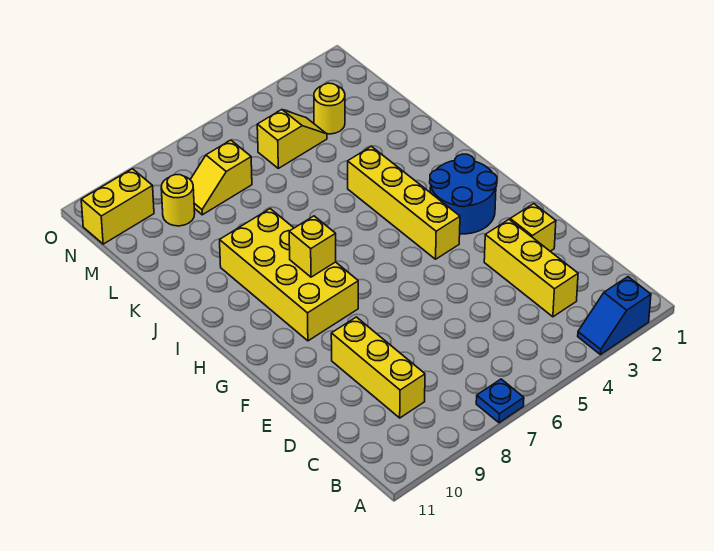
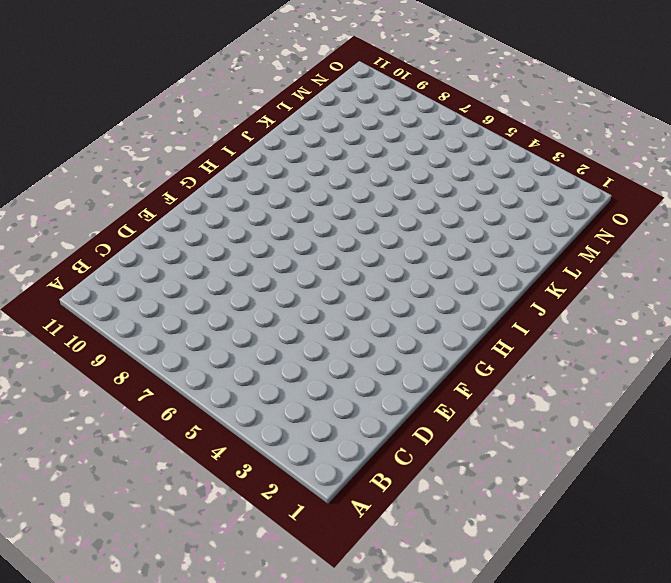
none -> blue slope A2:A3 level 1 top 2
none -> blue plate A7 level 1
none -> yellow brick C3:E3 level 1

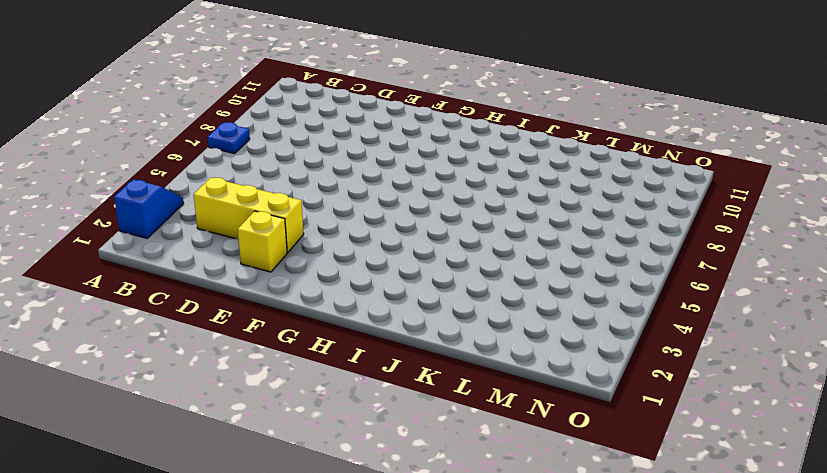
none -> yellow brick C9:E9 level 1
none -> blue round brick G2:H3 level 1
none -> yellow brick G4:J4 level 1

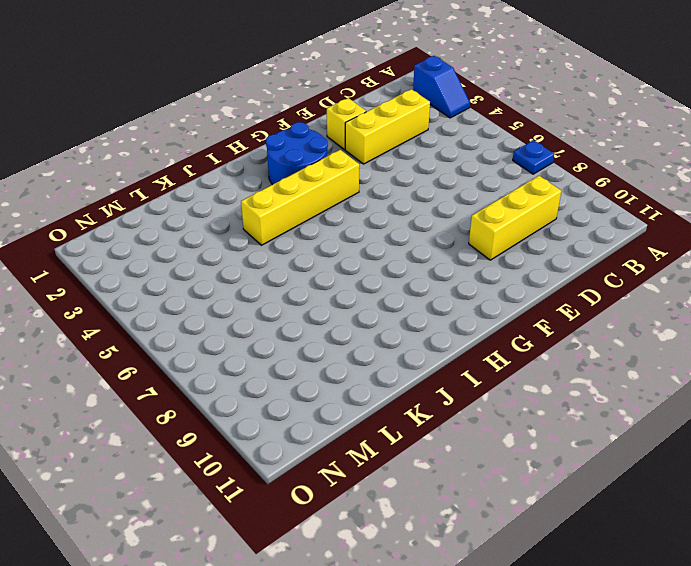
none -> yellow brick G8:J9 level 1
none -> yellow round brick M3 level 1
none -> yellow slope M4:M5 level 1 top 5

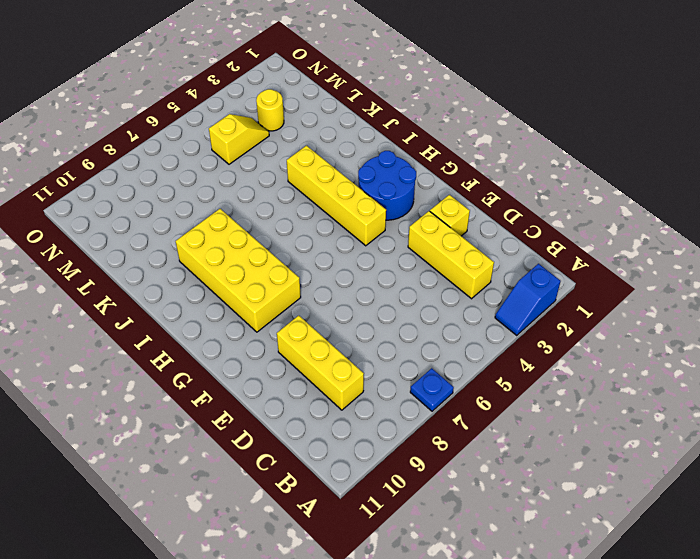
none -> yellow slope M7:M8 level 1 top 7
none -> yellow round brick M9 level 1
none -> yellow brick N10:N11 level 1

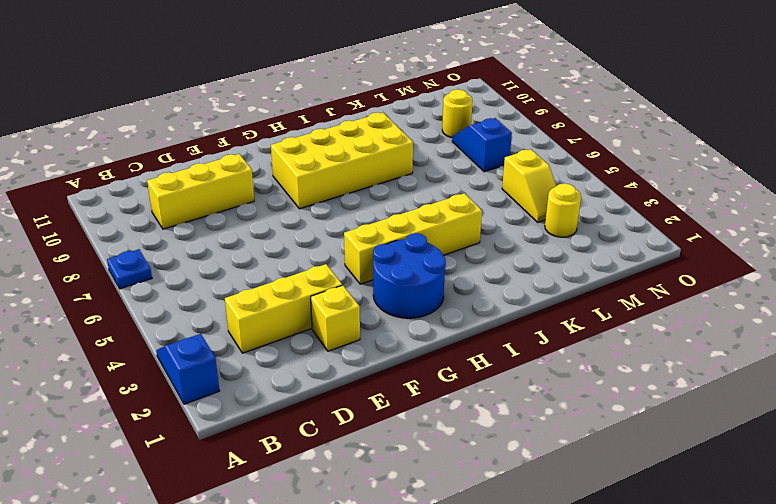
blue slope M7:M8 level 1 top 7 -> yellow slope M7:M8 level 1 top 7
none -> yellow brick N10:N11 level 1
none -> yellow brick H8 level 2

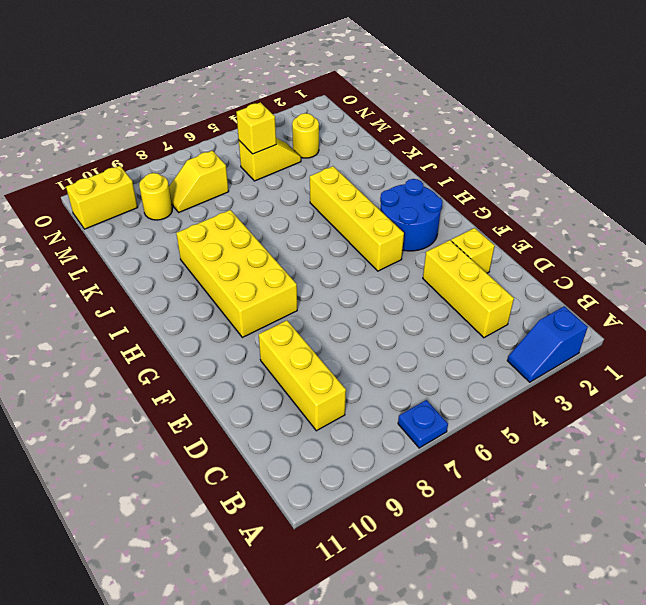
yellow brick M5 level 2 -> yellow brick H8 level 2

